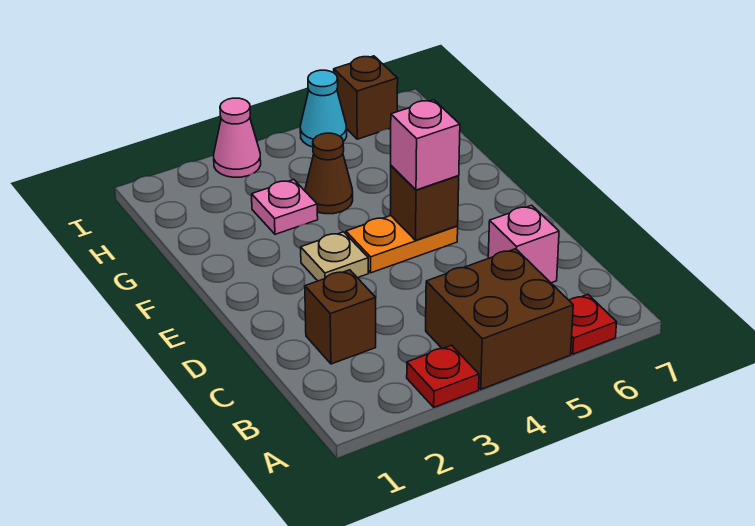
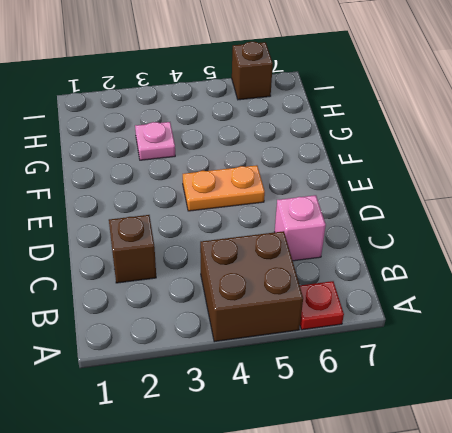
none -> red plate A3 level 1
none -> tan plate E3 level 1
none -> brown cone G4 level 1

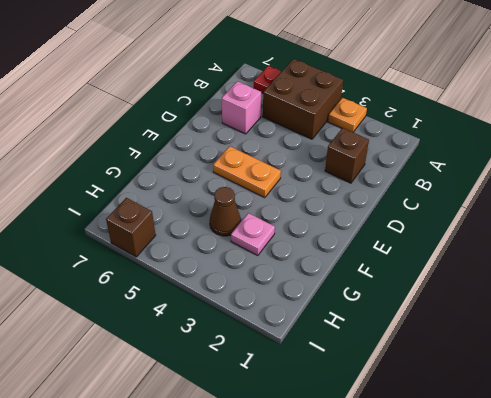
orange plate A3 level 1 -> red plate A3 level 1
none -> tan plate E3 level 1
none -> pink cone I3 level 1
none -> cyan cone I5 level 1

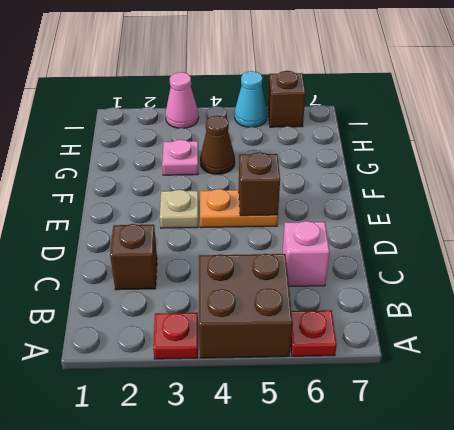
none -> pink brick E5 level 3

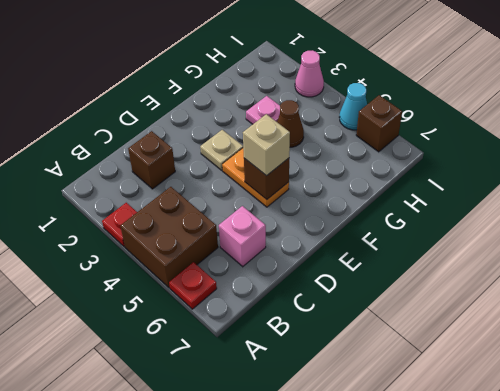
tan brick E5 level 3 -> pink brick E5 level 3

